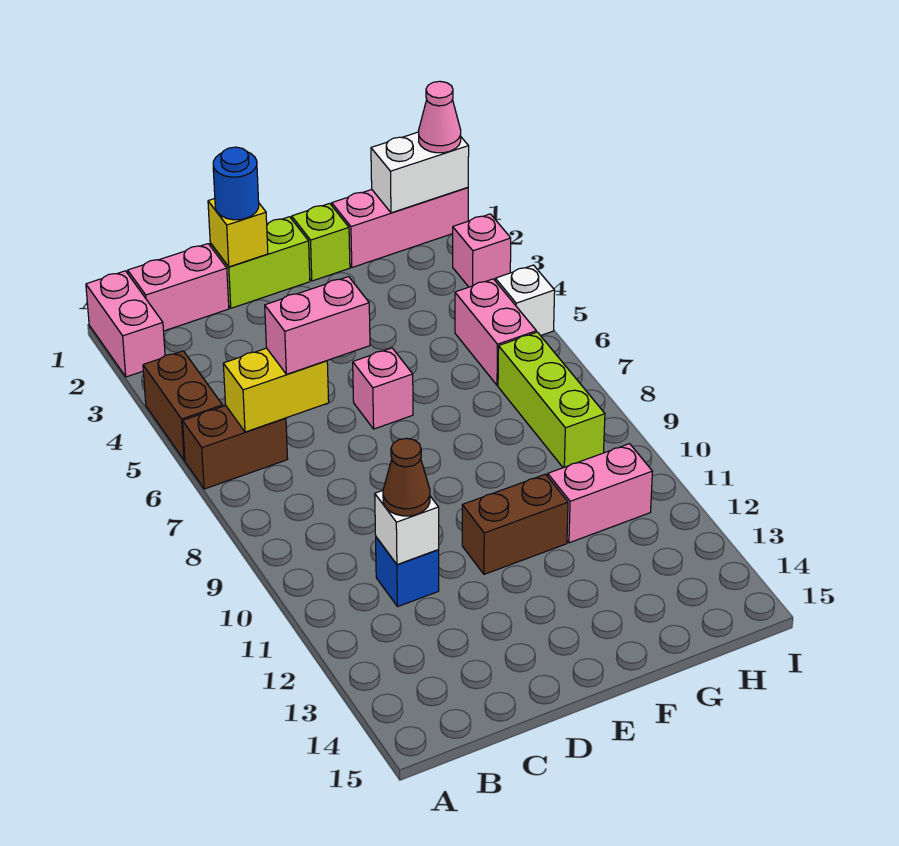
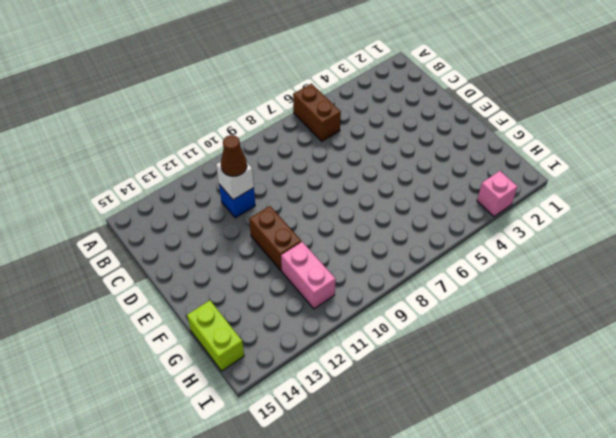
lime brick G15:H15 level 1 -> lime brick D1:E1 level 1
none -> pink brick A1:A2 level 1
none -> brown brick A4:A5 level 1
none -> pink brick B1:C1 level 1

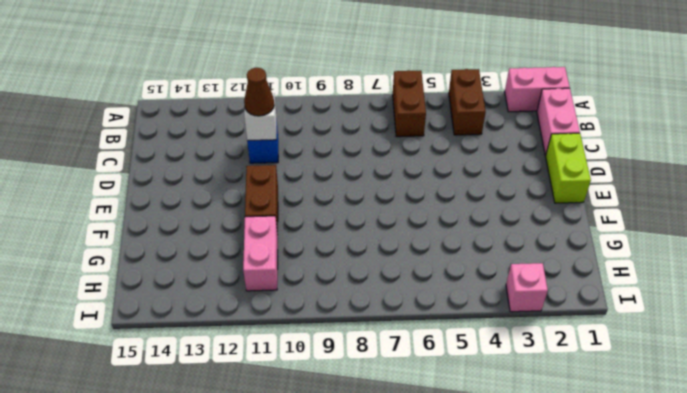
brown brick A4:B4 level 1 -> brown brick A4:A5 level 1
none -> pink brick E6 level 1
none -> lime brick F1 level 1
none -> pink brick G1:I1 level 1

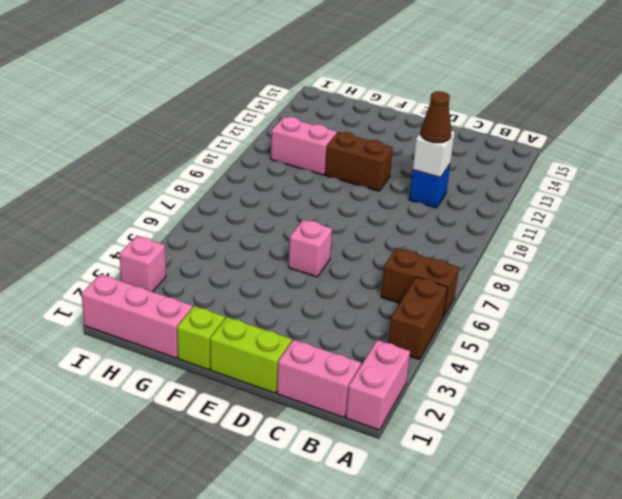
none -> pink brick H5:H6 level 1
none -> lime brick H7:H9 level 1
none -> white brick I5 level 1

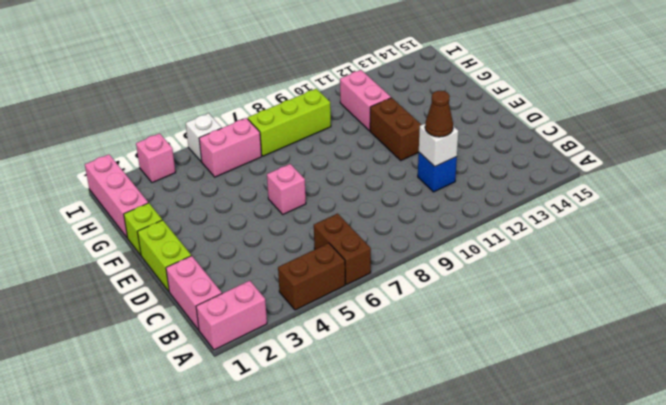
none -> yellow brick B6:C6 level 2
none -> yellow brick D1 level 2
none -> white brick H1:I1 level 2

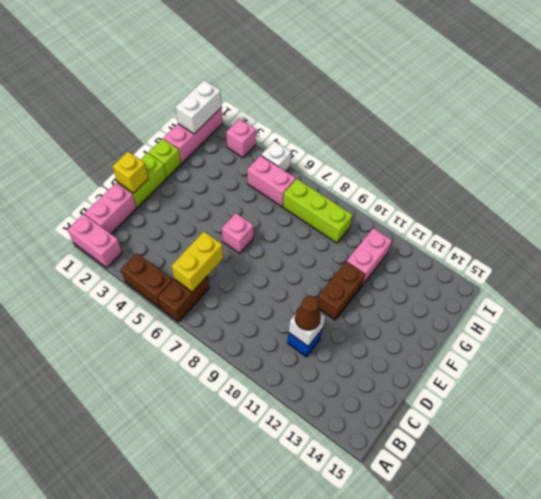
none -> pink brick C6:D6 level 3
none -> blue round brick D1 level 3
none -> pink cone I1 level 3

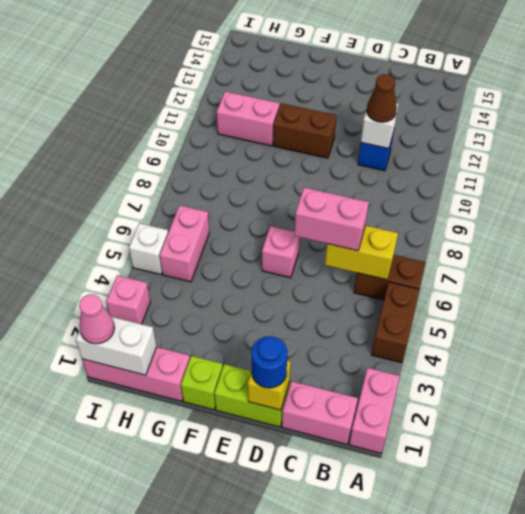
none -> lime brick H7:H9 level 1

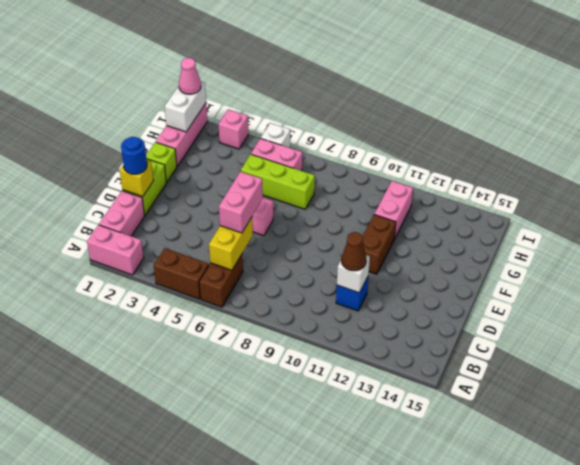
lime brick G5:G7 level 1 -> lime brick H7:H9 level 1

